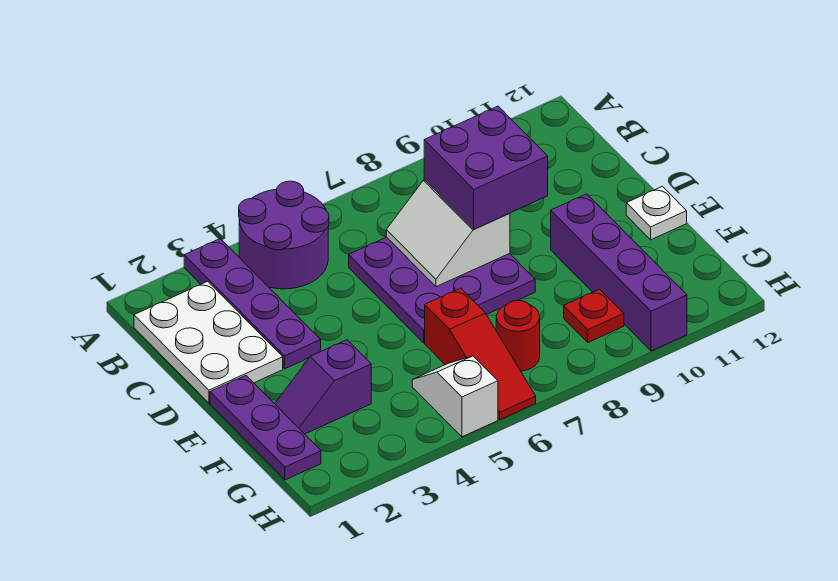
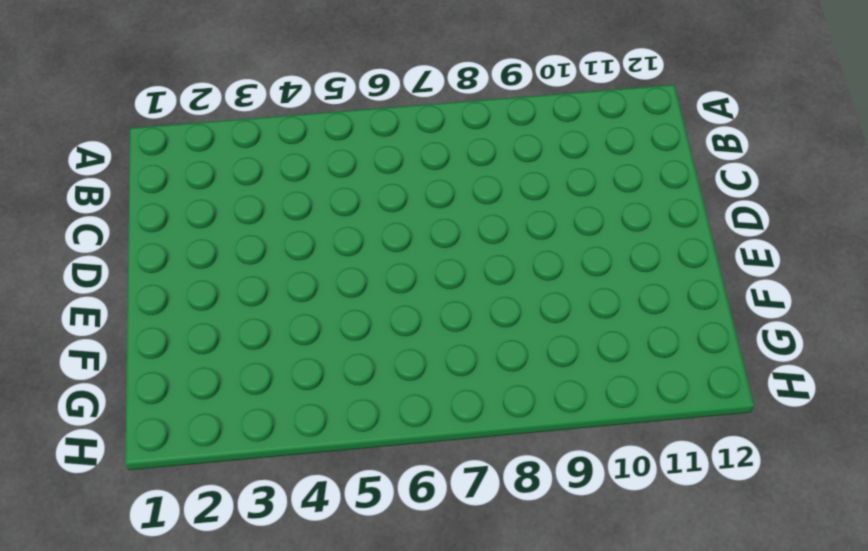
none -> purple plate A3:D3 level 1
none -> purple round brick A4:B5 level 1
none -> white plate B1:D2 level 1

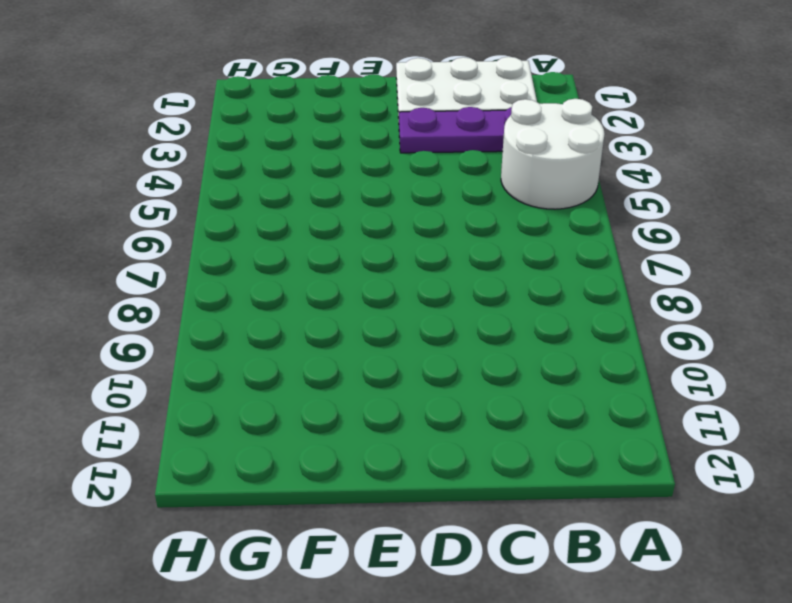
white round brick A4:B5 level 1 -> purple round brick A4:B5 level 1
none -> purple plate C6:E8 level 1
none -> purple plate E1:G1 level 1
none -> purple brick E10:H10 level 1

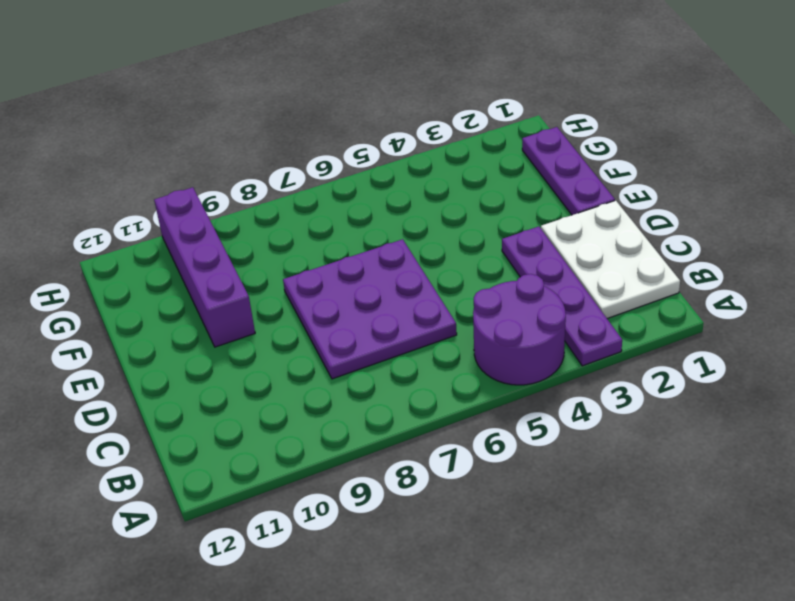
none -> white plate E12 level 1
none -> purple slope F2:F3 level 1 top 3
none -> red slope F6:H6 level 1 top F

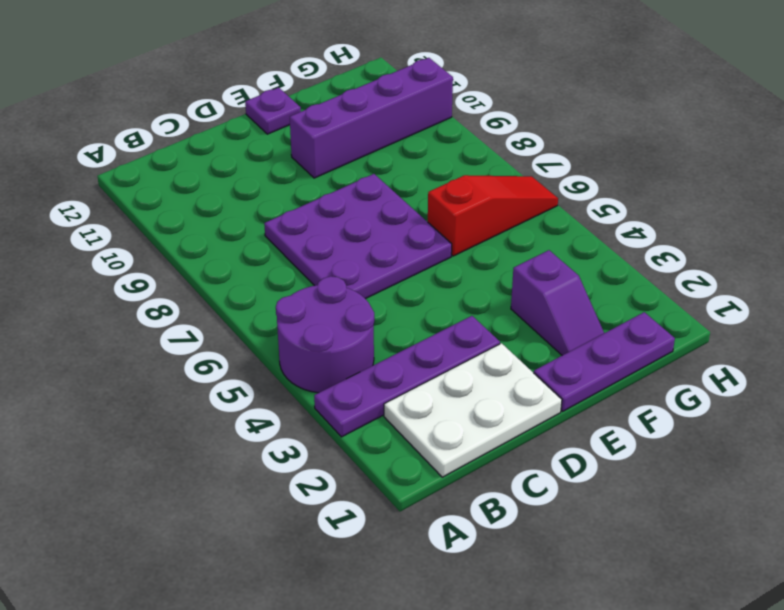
purple plate E12 level 1 -> white plate E12 level 1
none -> white slope G5:H5 level 1 top H
none -> red round brick G7 level 1
none -> red plate G9 level 1

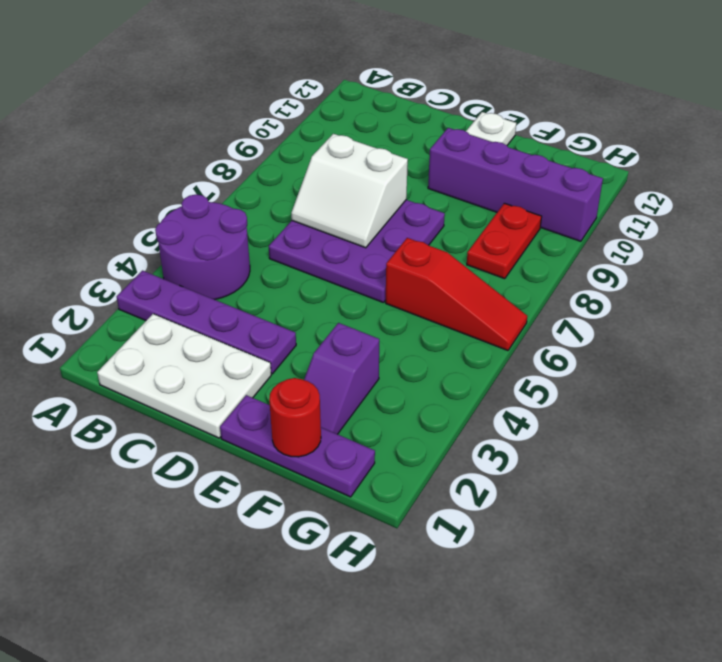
red round brick F1 level 2 -> red round brick G7 level 1
red plate G8:G9 level 1 -> red plate G9 level 1
none -> white slope G5:H5 level 1 top H
none -> purple brick C8:D9 level 3

